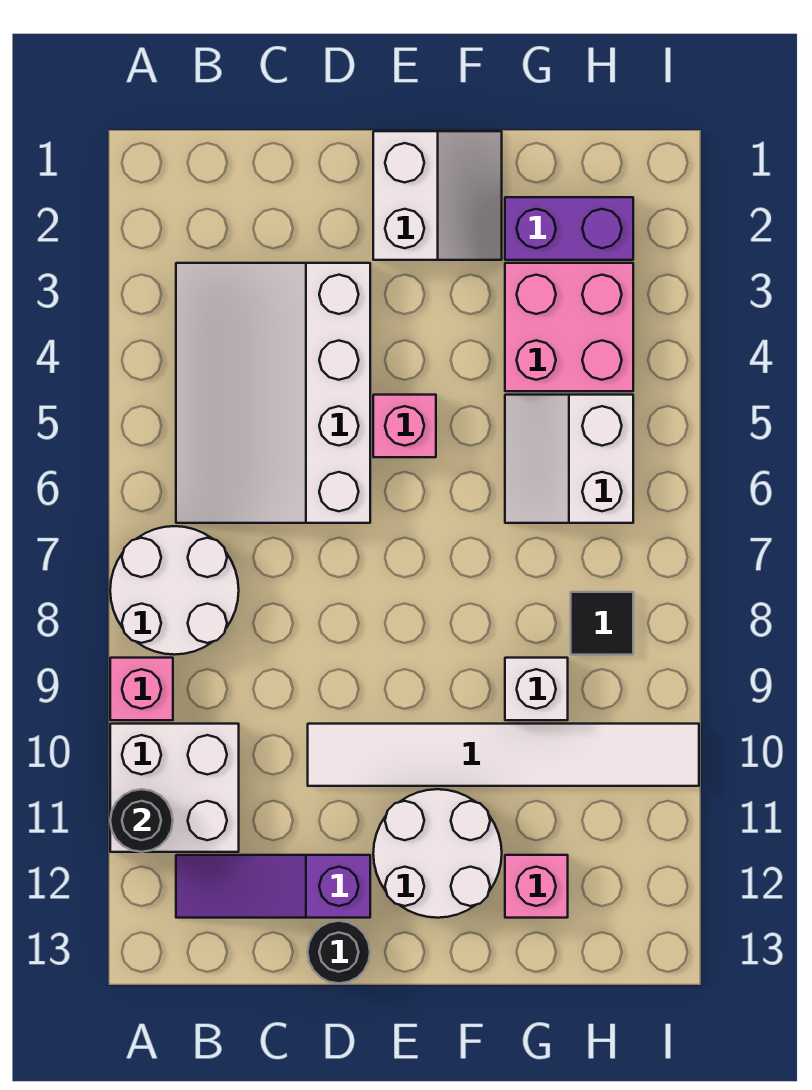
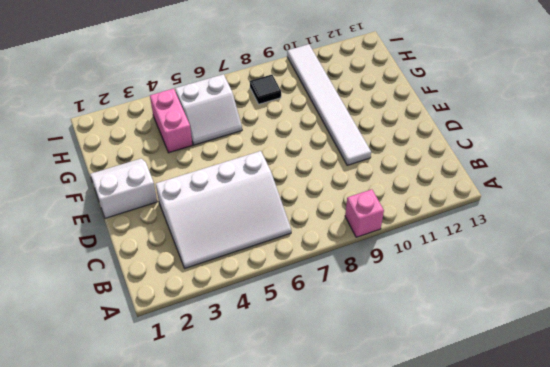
pink brick G4:H4 level 1 -> pink brick G3:H4 level 1
none -> white round brick A7:B8 level 1
none -> white brick A10:B11 level 1
none -> purple slope B12:D12 level 1 top D

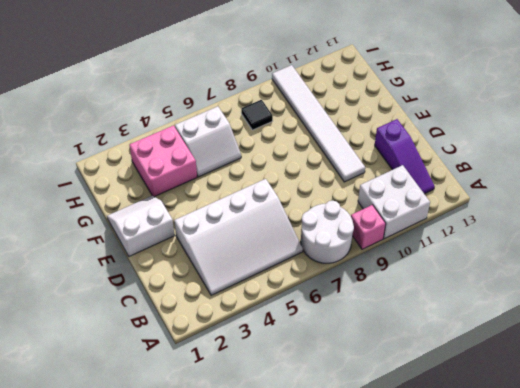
none -> black round brick D13 level 1
none -> pink brick E5 level 1
none -> white round brick E11:F12 level 1

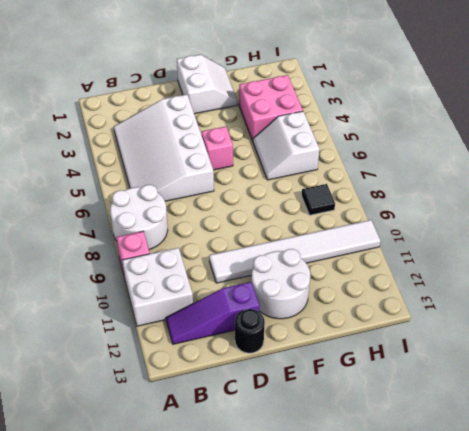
none -> purple brick G2:H2 level 1
none -> white brick G9 level 1
none -> pink brick G12 level 1

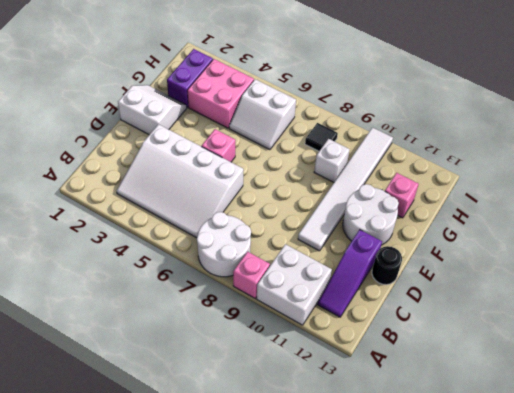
none -> black round brick A11 level 2

